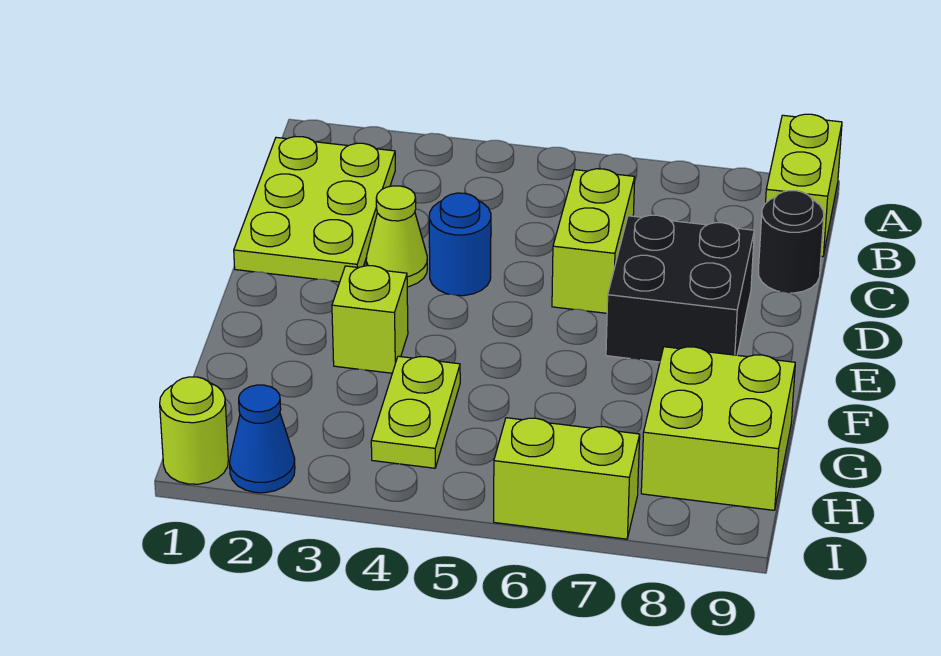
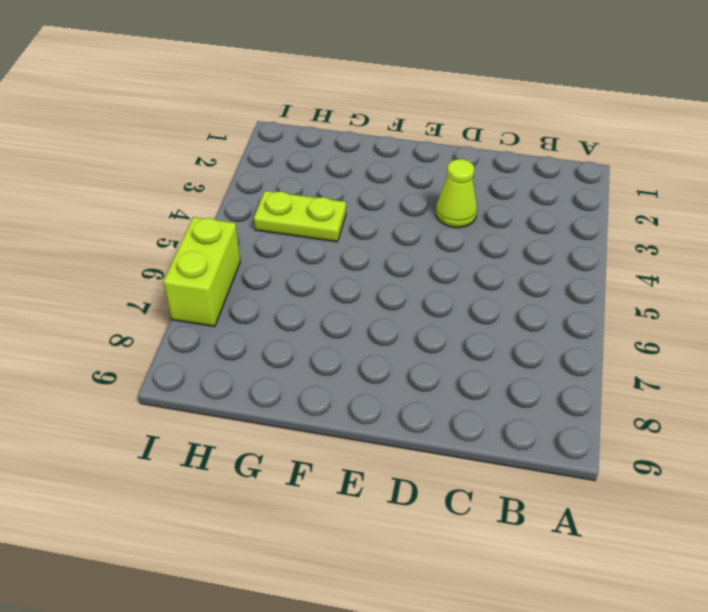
none -> lime brick A9:B9 level 1
none -> lime plate B1:D2 level 1
none -> lime brick C6:D6 level 1

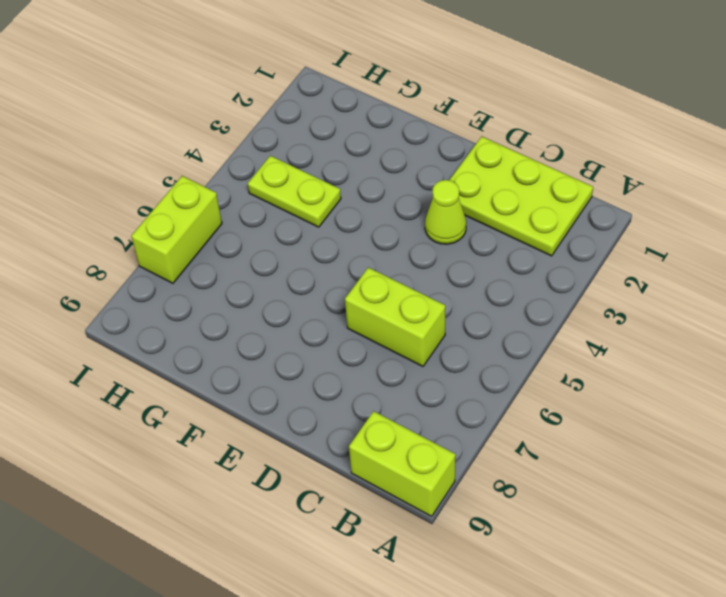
none -> black round brick C9 level 1
none -> blue round brick D4 level 1
none -> black brick D7:E8 level 1

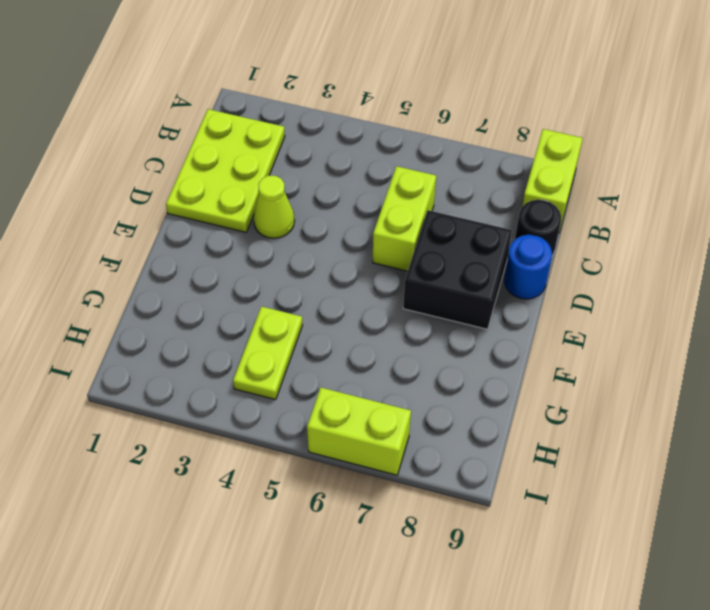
blue round brick D9 level 1 -> blue round brick D4 level 1
none -> lime brick F3 level 1
none -> lime brick G8:H9 level 1
none -> lime round brick I1 level 1

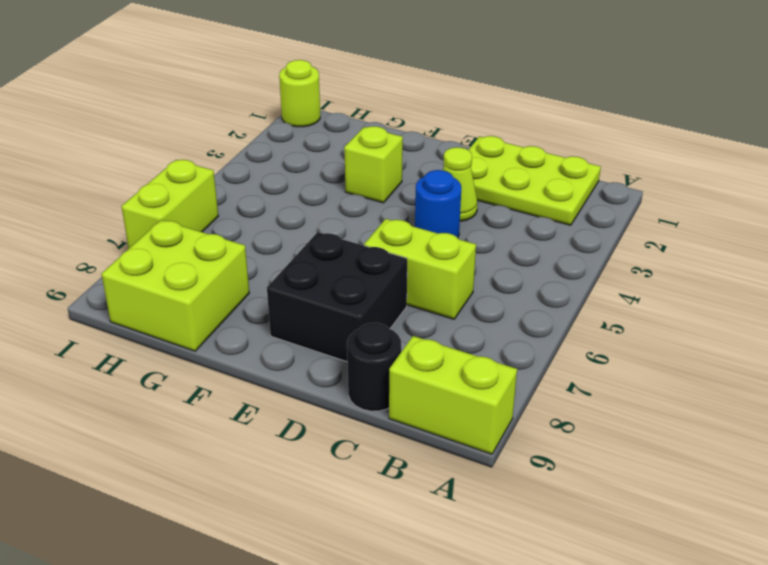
none -> lime plate G4:H4 level 1
none -> blue cone I2 level 1

